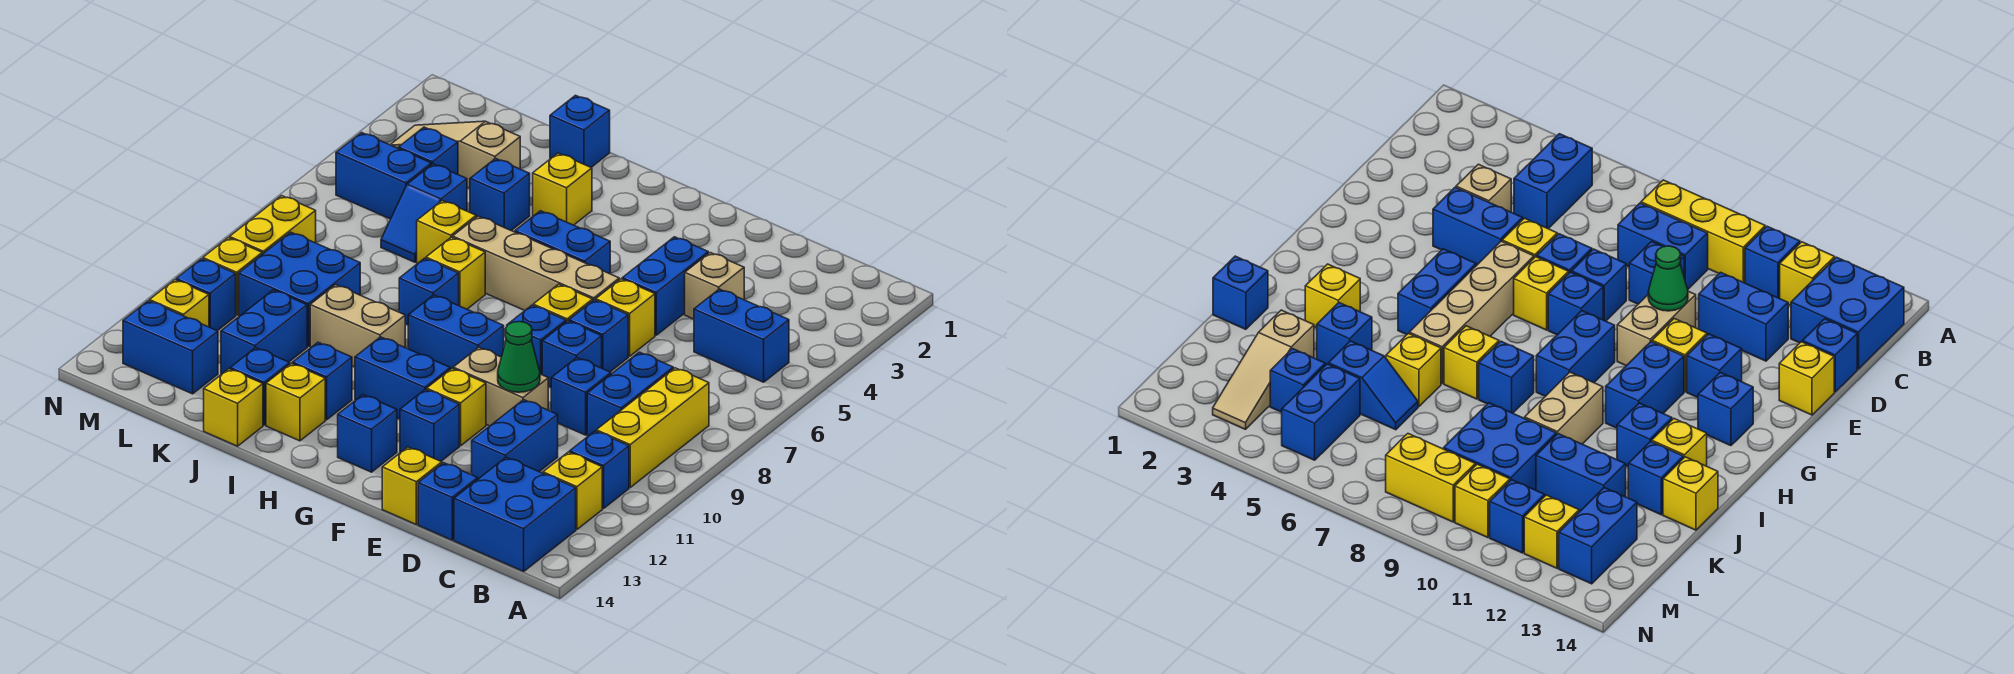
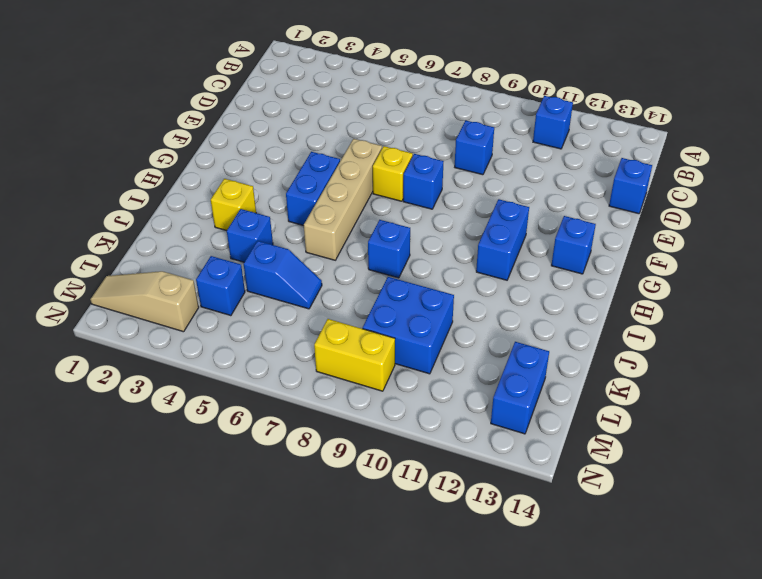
tan slope M1:M3 level 1 top 3 -> tan slope K3:M3 level 1 top K
none -> blue brick B5:C5 level 1
none -> yellow brick B8:B10 level 1
none -> yellow brick B12 level 1
none -> blue brick B13:C14 level 1

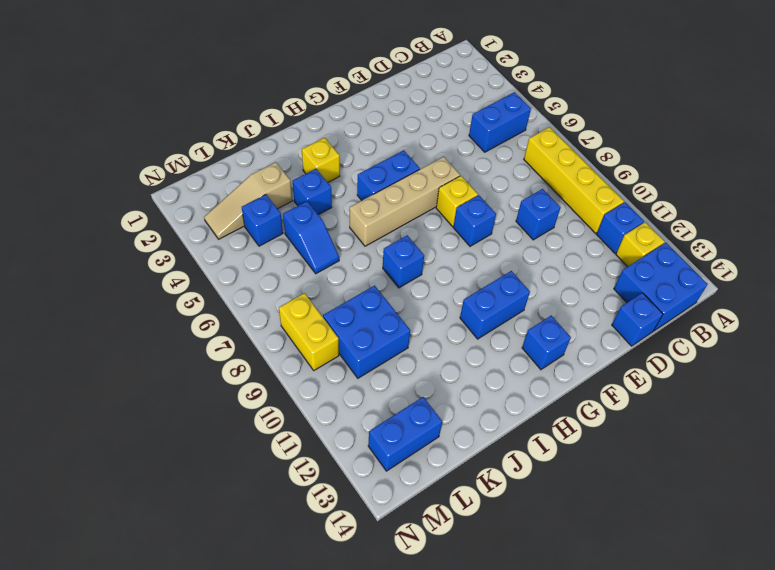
yellow brick B7:B10 level 1 -> yellow brick B8:B10 level 1
none -> blue brick C8:C9 level 1
none -> tan brick D4 level 1
none -> blue brick D11:D12 level 1
none -> blue brick E4:E5 level 1

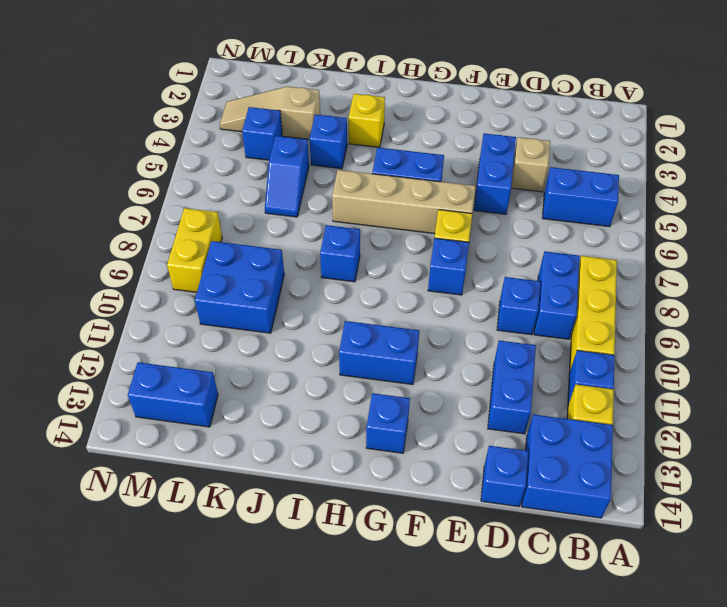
none -> yellow brick E6 level 1
none -> blue brick E7 level 1
none -> blue brick E8 level 1
none -> tan brick E10:F10 level 1

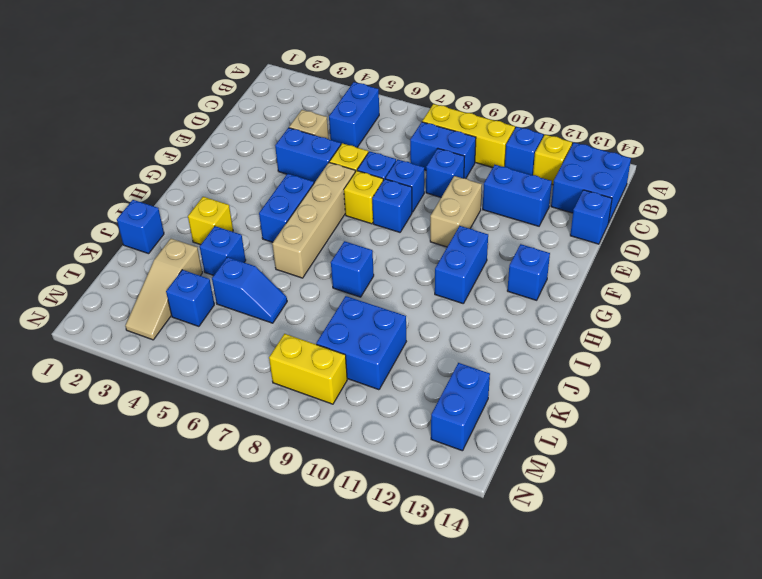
none -> yellow brick E14 level 1
none -> yellow brick F11 level 1
none -> blue brick F12 level 1
none -> blue brick G9:H9 level 1

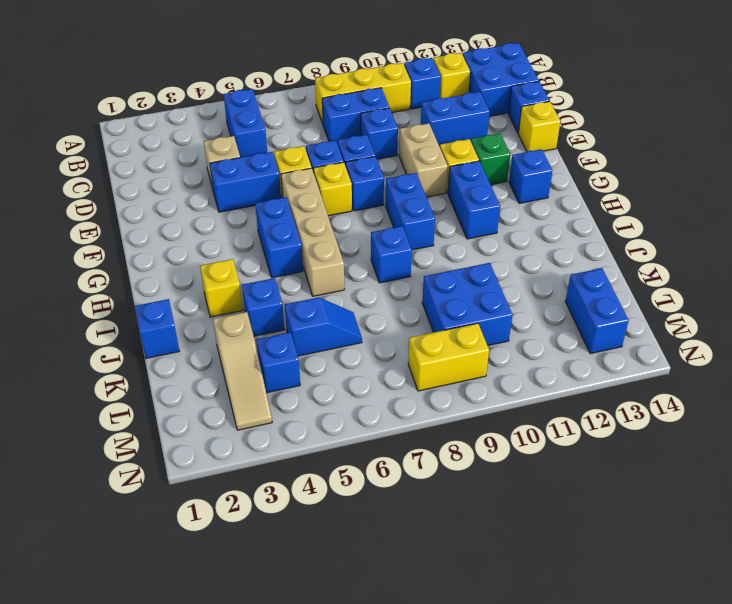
green brick F12 level 1 -> blue brick F12 level 1
none -> yellow brick I7 level 1
none -> tan brick I10:J10 level 1
none -> blue brick I12 level 1
none -> yellow brick I13 level 1

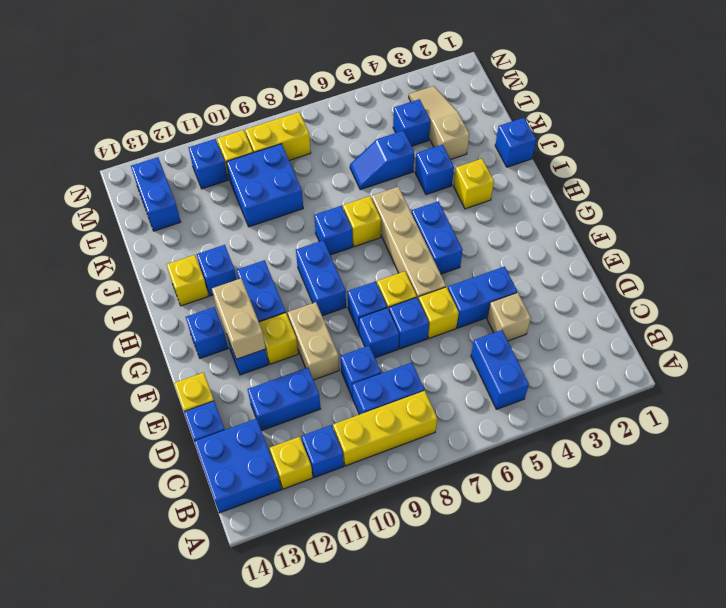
tan brick F12:G12 level 2 -> tan brick I10:J10 level 1
none -> yellow brick J6 level 1
none -> blue brick J13 level 1
none -> yellow brick J14 level 1
none -> blue brick K11:K12 level 1

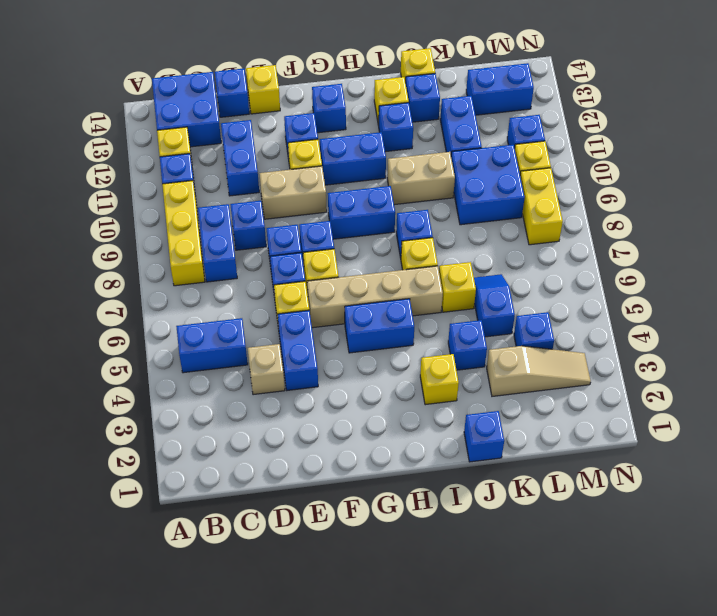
none -> blue brick L5:M5 level 1
none -> yellow brick M12 level 1
none -> green cone E10 level 2

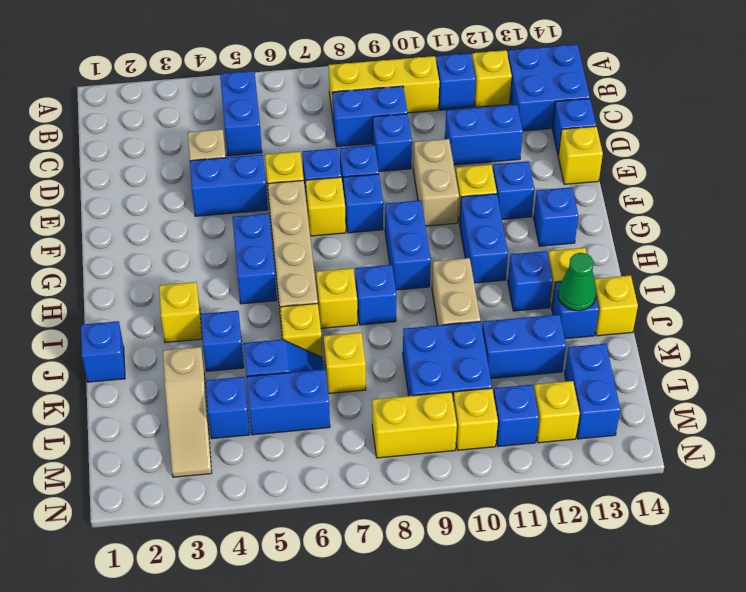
green cone J13 level 2 -> green cone E10 level 2
yellow brick K7 level 1 -> none
blue brick L5:L6 level 1 -> blue brick L5:M5 level 1

